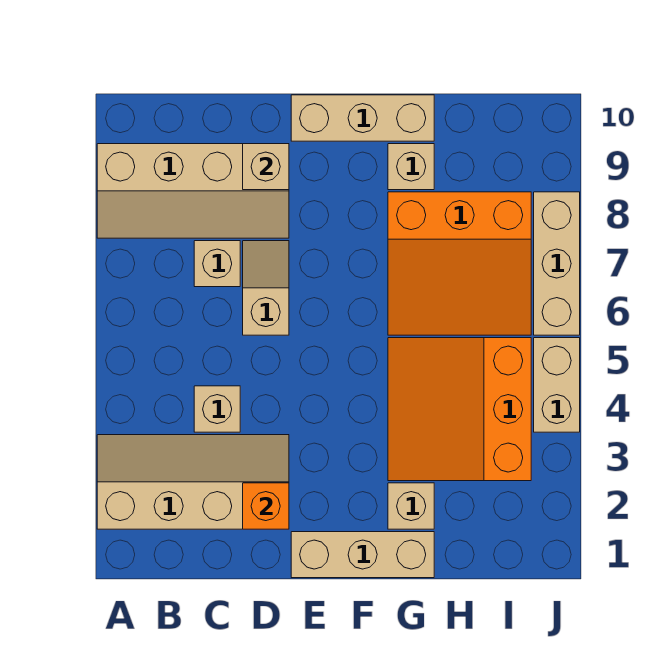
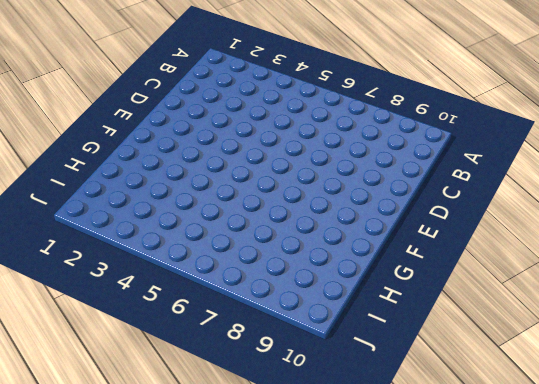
none -> tan slope A2:D3 level 1 top 2
none -> tan slope A8:D9 level 1 top 9
none -> tan brick C4 level 1

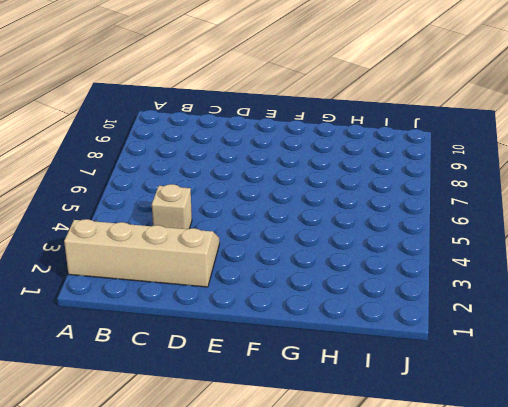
none -> tan slope A8:D9 level 1 top 9
none -> tan brick C7 level 1
none -> tan slope D6:D7 level 1 top 6

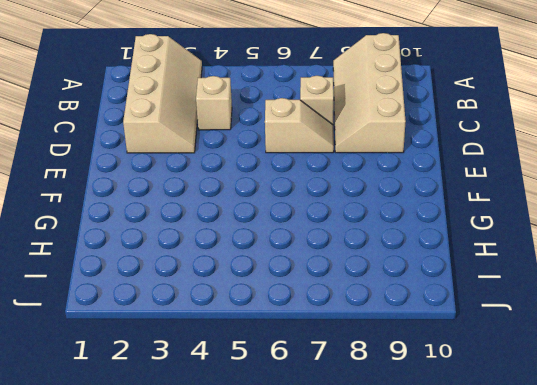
none -> tan brick E1:G1 level 1
none -> tan brick E10:G10 level 1
none -> tan brick G2 level 1

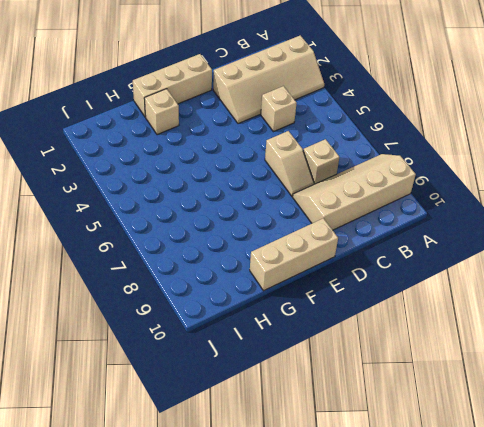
none -> orange slope G3:I5 level 1 top I
none -> orange slope G6:I8 level 1 top 8
none -> tan brick G9 level 1

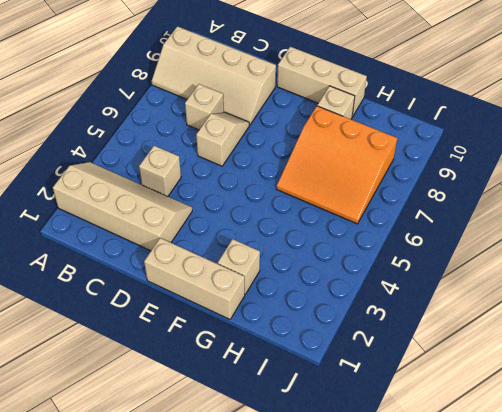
none -> orange slope G3:I5 level 1 top I
none -> tan brick J4:J5 level 1
none -> tan brick J6:J8 level 1

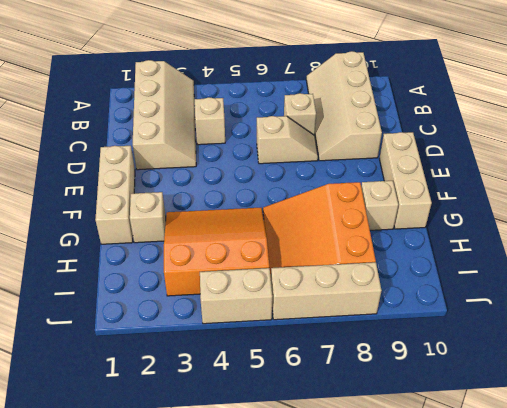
none -> orange brick D2 level 2
none -> tan brick D9 level 2

